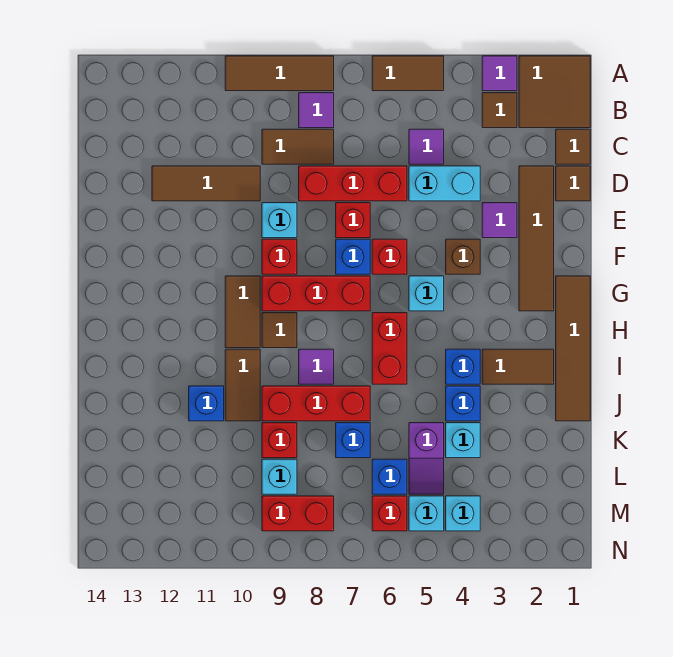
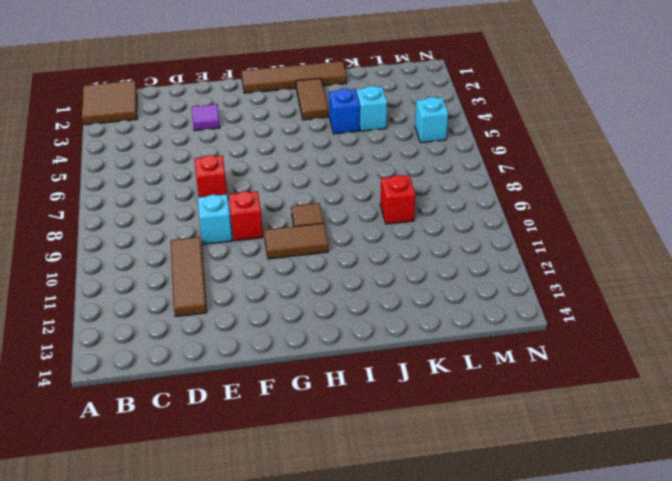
none -> purple tile A3 level 1
none -> brown tile A5:A6 level 1
none -> brown tile A8:A10 level 1
none -> brown tile B3 level 1

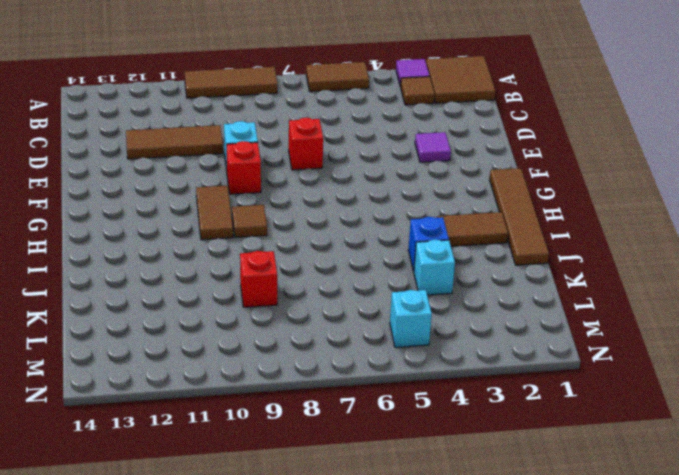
none -> purple tile B8 level 1
none -> brown tile C1 level 1
none -> purple tile C5 level 1
none -> brown tile C8:C9 level 1

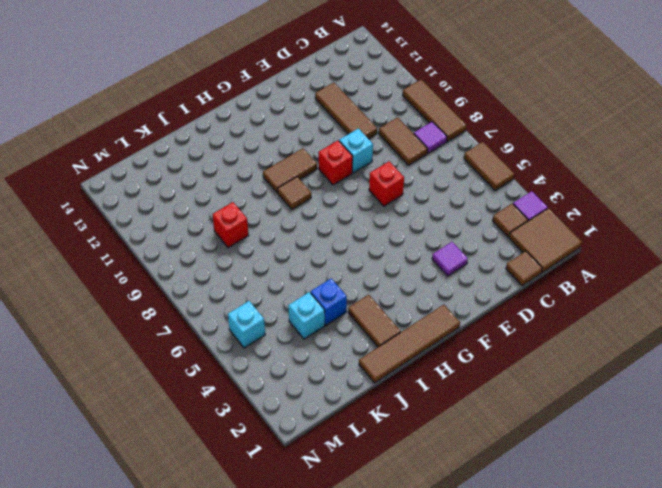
none -> purple tile C5 level 1
none -> brown tile D1 level 1
none -> brown tile D2:G2 level 1
none -> cyan brick D4:D5 level 1

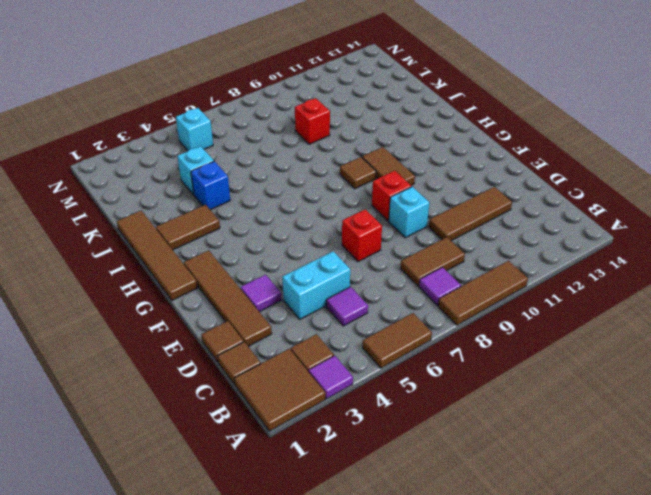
none -> red brick D6:D8 level 1
none -> brown brick F4 level 1
none -> red brick F6 level 1
none -> blue brick F7 level 1

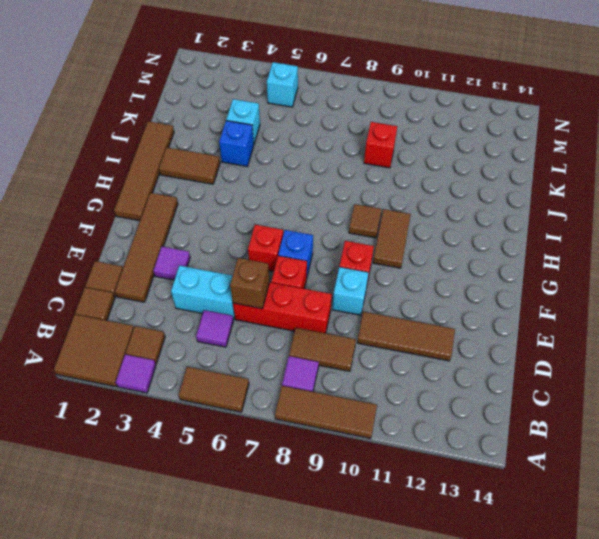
brown brick D6 level 2 -> brown brick F4 level 1
none -> cyan brick G5 level 1
none -> red brick G7:G9 level 1
none -> red brick H6:I6 level 1
none -> blue brick I4 level 1

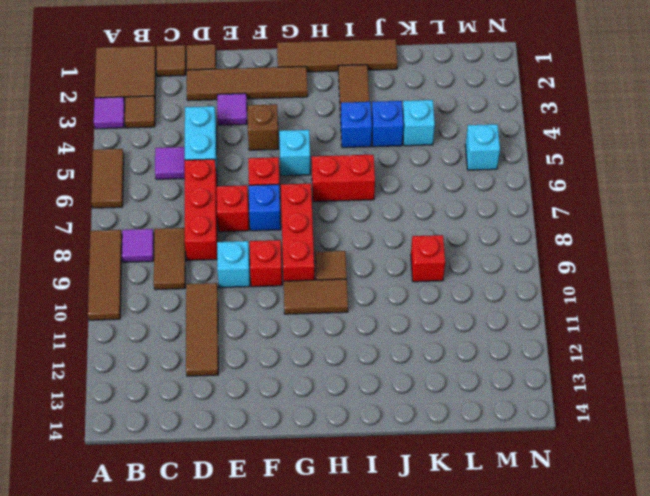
none -> purple tile I8 level 1
none -> brown tile I10:J10 level 1
none -> red brick J7:J9 level 1
none -> blue brick J11 level 1

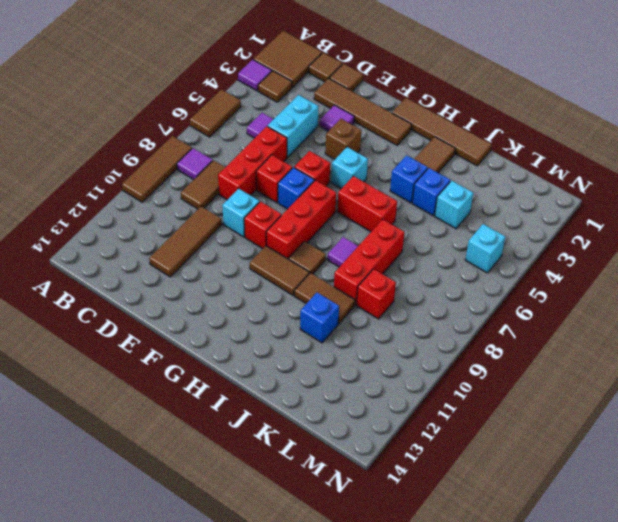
none -> purple slope K5:L5 level 1 top K
none -> blue brick K7 level 1
none -> blue brick L6 level 1
none -> cyan brick L9 level 1

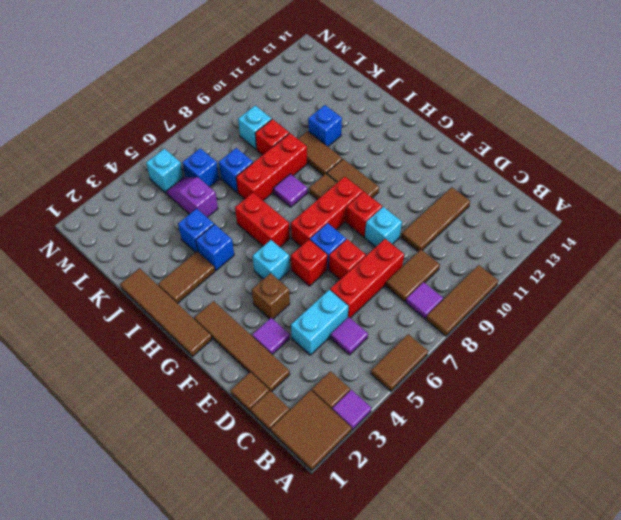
none -> cyan brick K4 level 1
none -> cyan brick M4 level 1
none -> red brick M6 level 1
none -> red brick M8:M9 level 1

